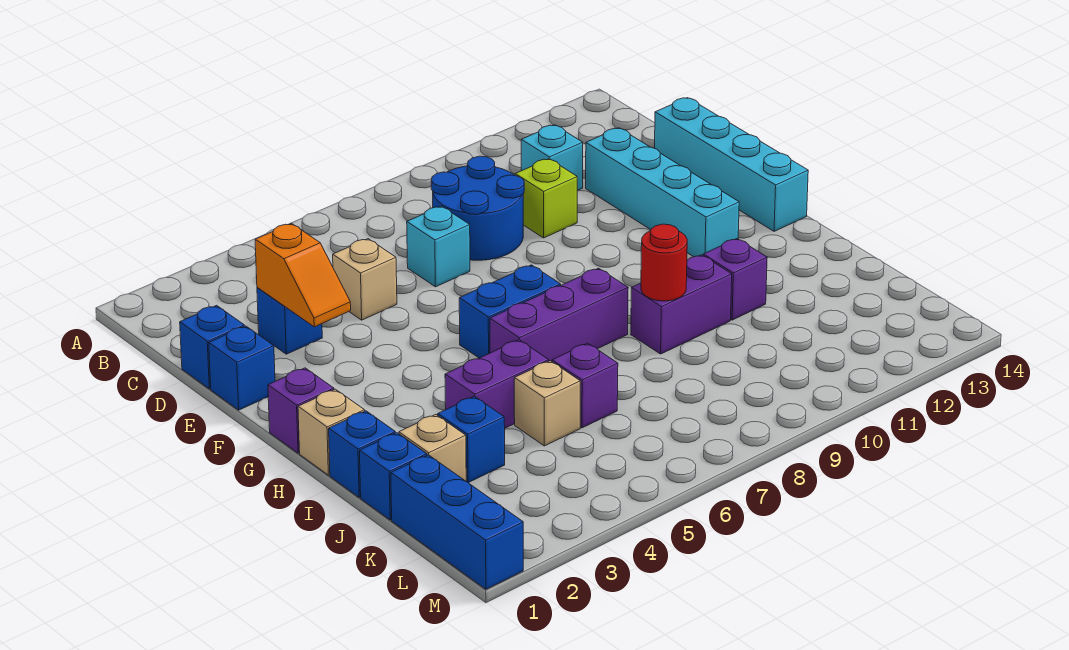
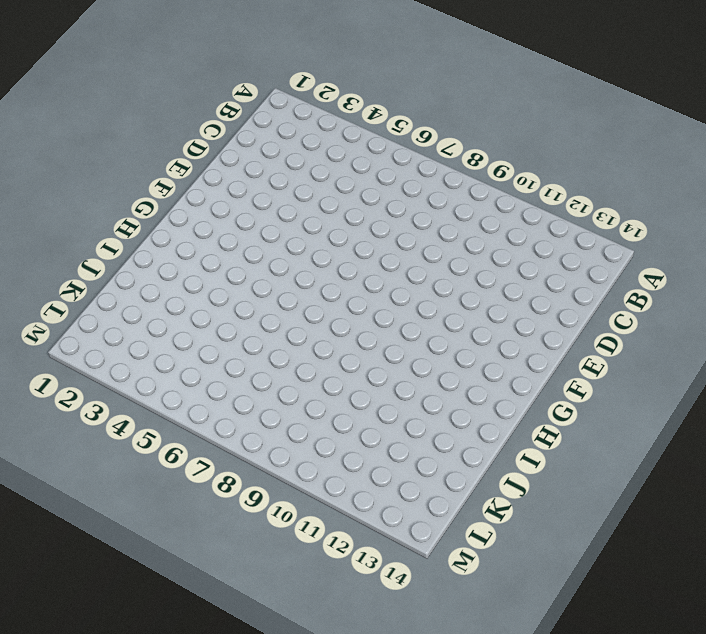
none -> blue round brick C8:D9 level 1
none -> cyan brick C11 level 1
none -> blue brick D1 level 1

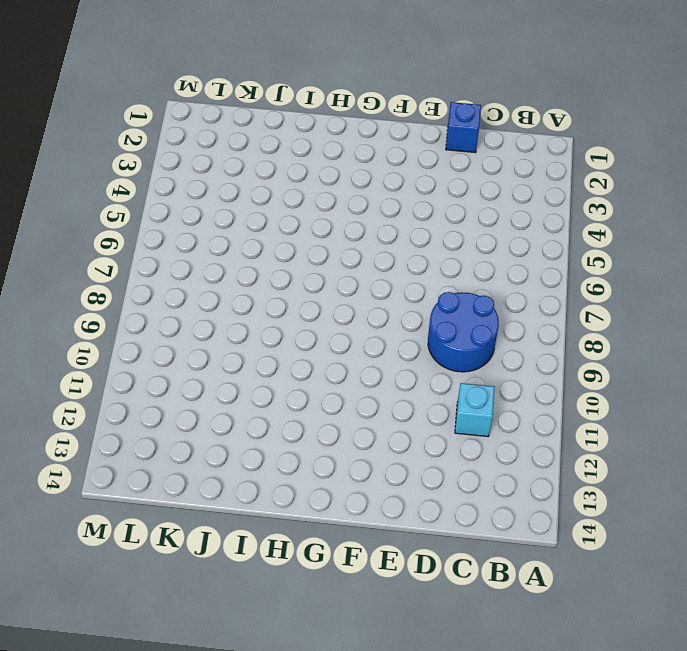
none -> blue brick D3 level 1
none -> tan brick D5 level 1
none -> cyan brick D7 level 1

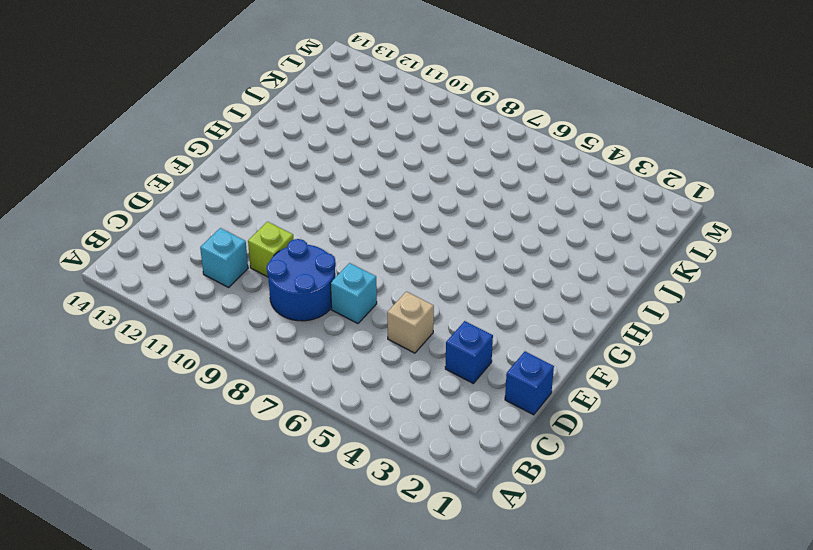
none -> cyan brick D12:G12 level 1
none -> cyan brick D14:G14 level 1
none -> blue brick E1 level 1

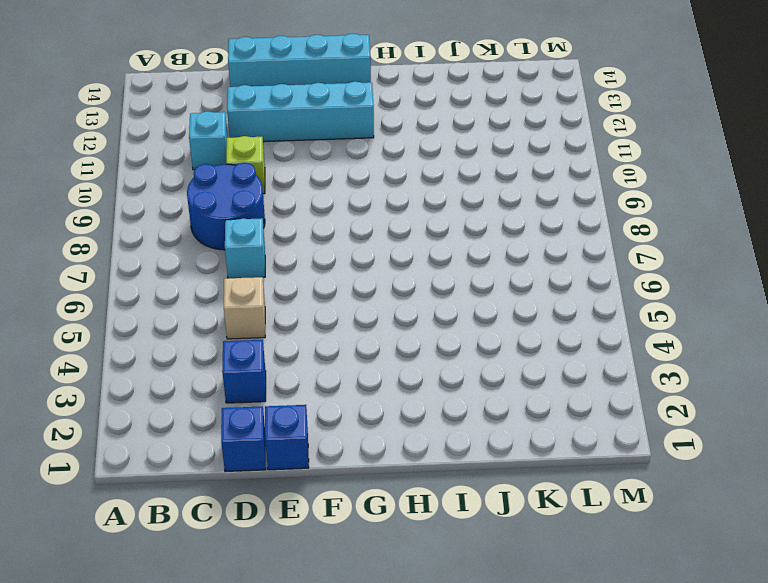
none -> purple brick G1 level 1
none -> blue brick G6:G7 level 1
none -> tan brick H1 level 1

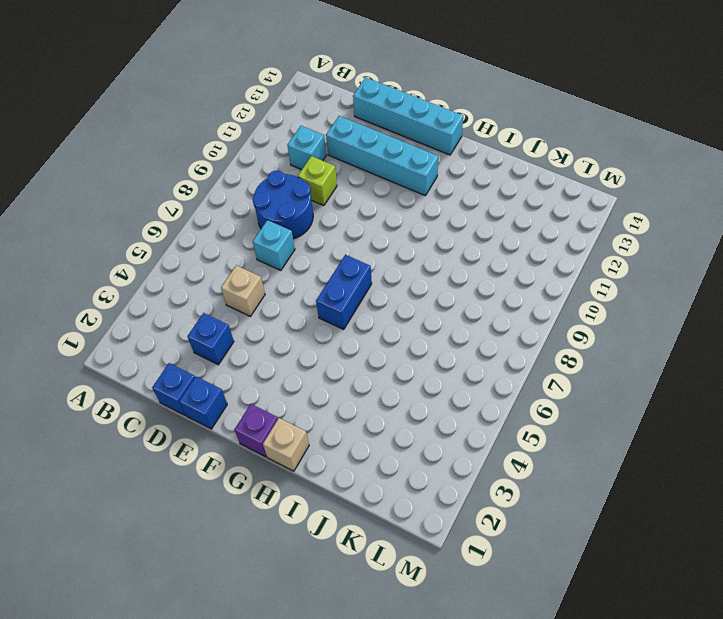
none -> purple brick H6:H8 level 1
none -> blue brick I1 level 1
none -> purple brick I4:I5 level 1

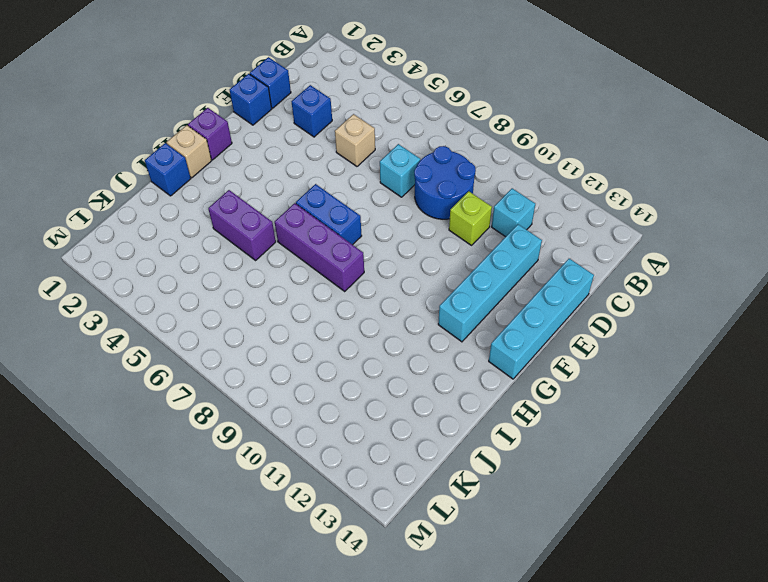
none -> purple brick I9:I10 level 1
none -> purple brick I11 level 1
none -> blue brick J1 level 1

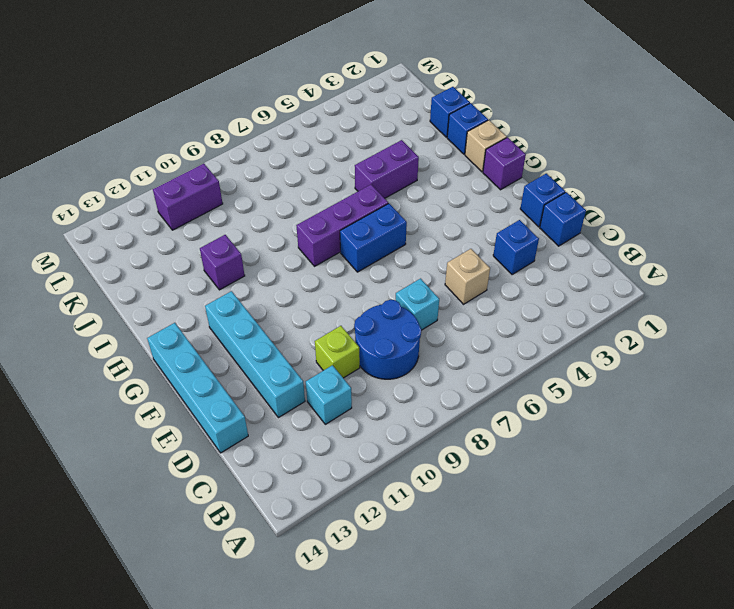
purple brick L10:L11 level 1 -> purple brick I9:I10 level 1
none -> tan brick J2 level 1
none -> blue brick J3 level 1
none -> tan brick J5 level 1

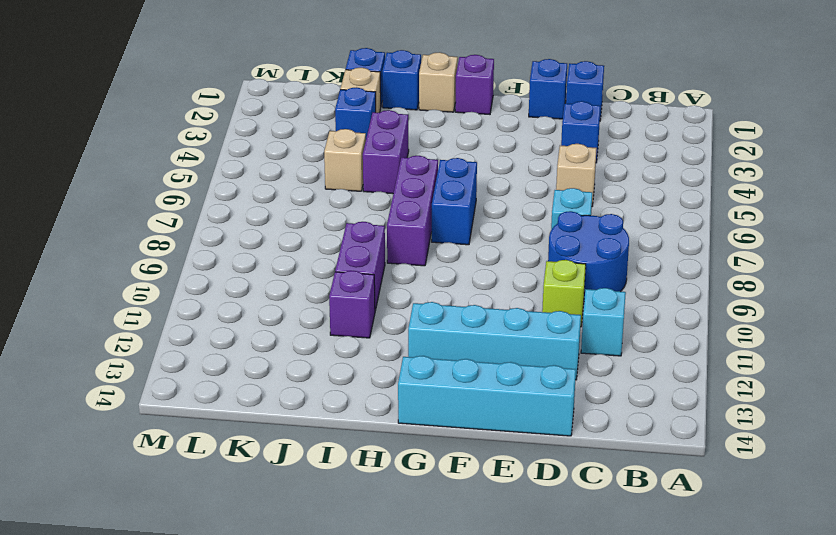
none -> purple brick J6 level 1
none -> blue brick K1:M1 level 1
none -> orange slope D3:E3 level 2 top D

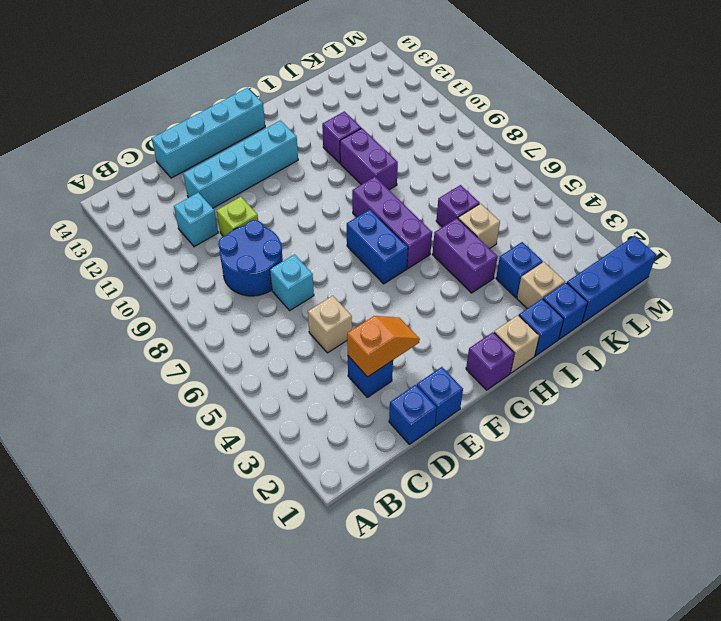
none -> red round brick I9 level 2

